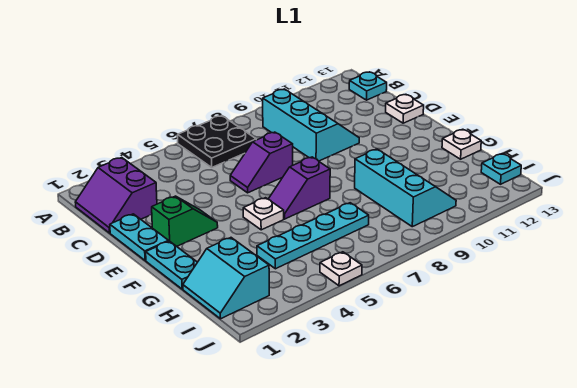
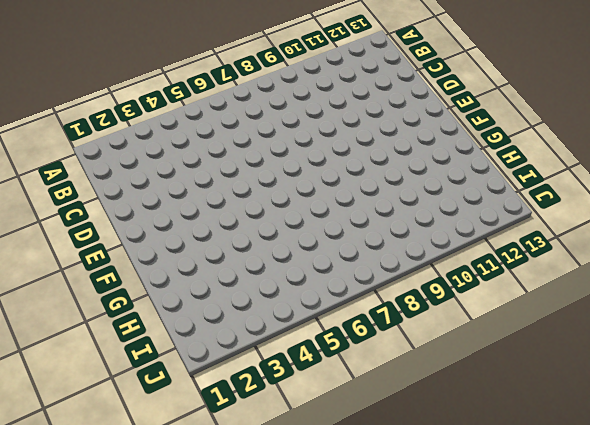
none -> black plate A6:B7 level 1
none -> purple slope B1:C2 level 1 top 2
none -> cyan slope B9:D10 level 1 top 9

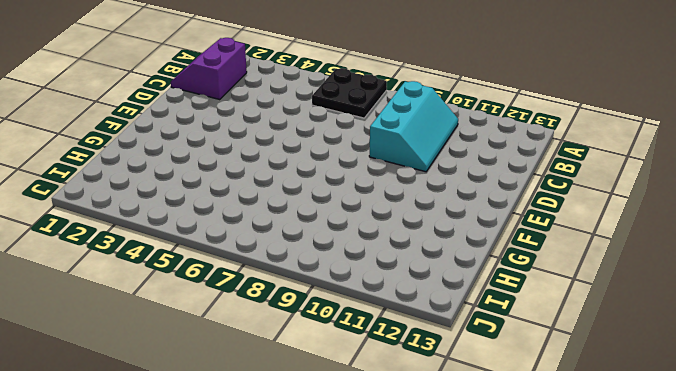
none -> cyan plate B13 level 1
none -> cyan plate D1:E1 level 1
none -> purple slope D6:D7 level 1 top 7

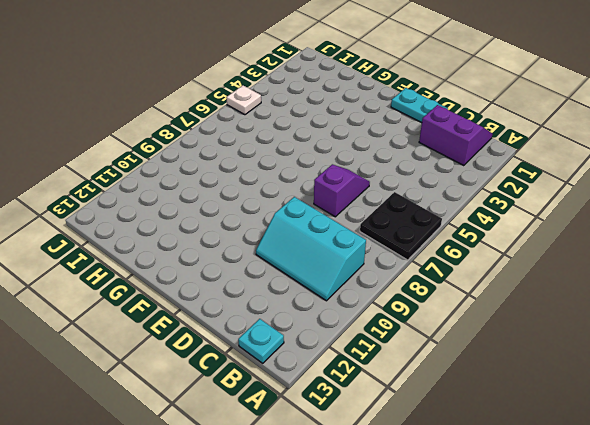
none -> white plate D13 level 1
none -> green slope E2:E3 level 1 top 2
none -> cyan plate F1:G1 level 1

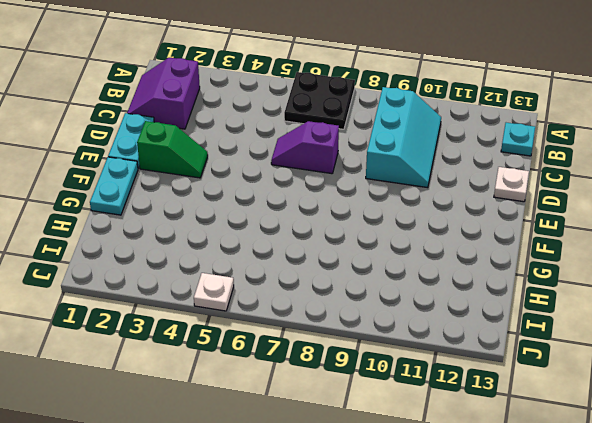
none -> white plate F5 level 1
none -> purple slope F6:F7 level 1 top 7
none -> cyan slope G9:I10 level 1 top 9

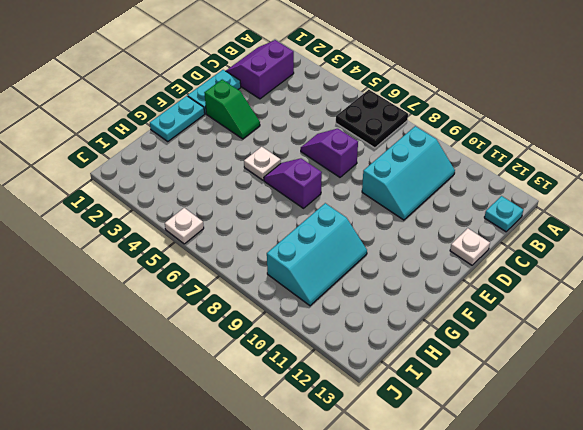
none -> white plate G13 level 1
none -> cyan slope H1:I2 level 1 top 2
none -> cyan plate H4:H7 level 1

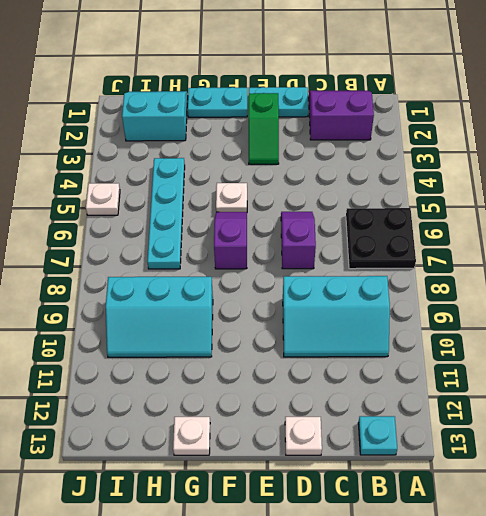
none -> cyan plate I13 level 1

